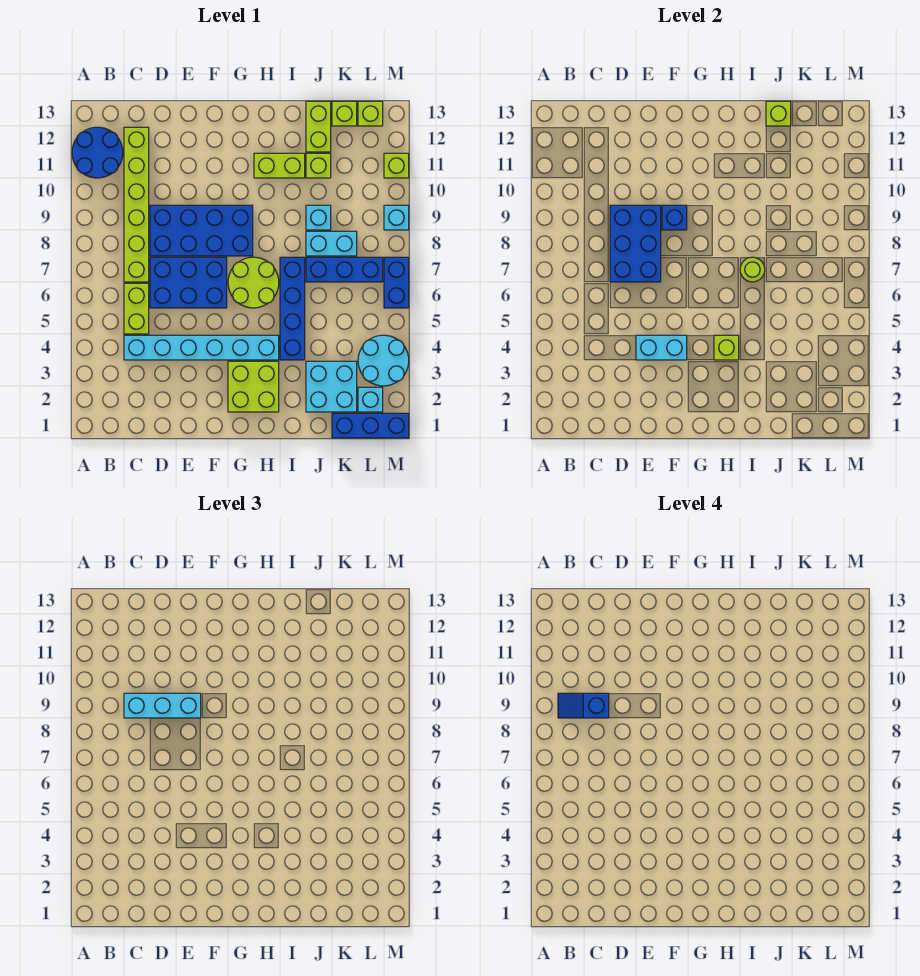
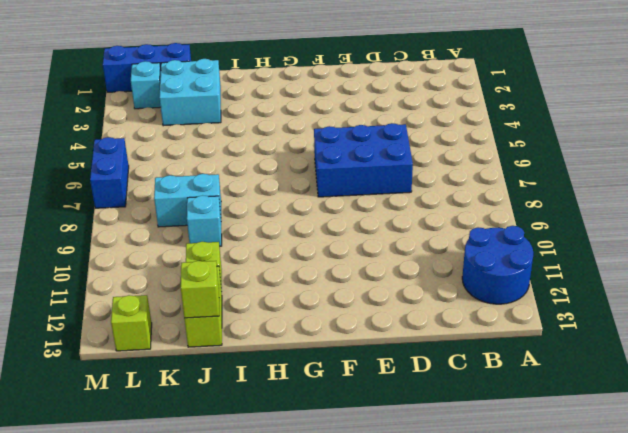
none -> cyan brick C4:H4 level 1
none -> lime brick C5:C6 level 1
none -> lime brick C7:C12 level 1
none -> blue brick D8:G9 level 1

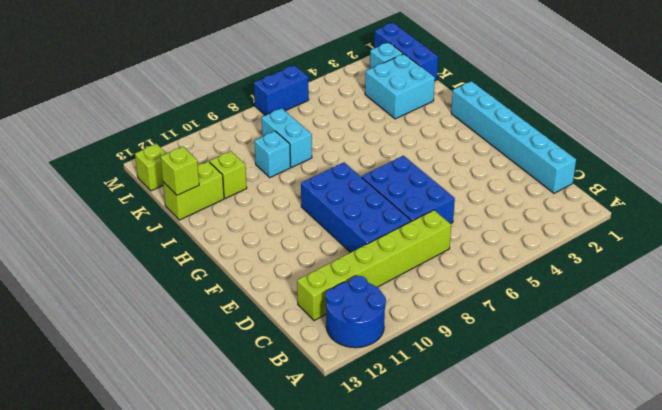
cyan brick C1:H1 level 1 -> cyan brick C4:H4 level 1
none -> lime brick C5:C6 level 1
none -> lime brick G2:H3 level 1
none -> lime round brick G6:H7 level 1
none -> lime brick H11:I11 level 1

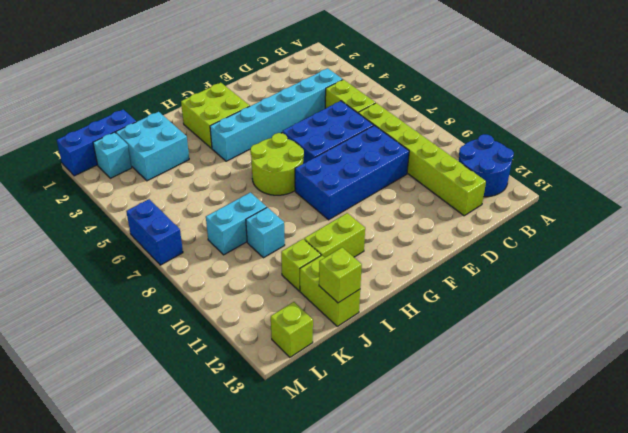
none -> blue brick I4:I7 level 1
none -> blue brick J7:L7 level 1
none -> lime brick K13 level 1
none -> cyan round brick L3:M4 level 1

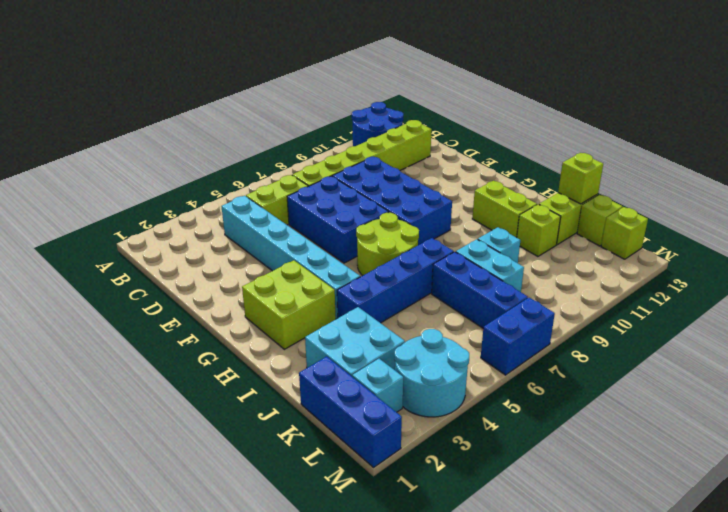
none -> cyan brick M9 level 1
none -> lime brick M11 level 1
none -> blue brick D7:E9 level 2
none -> cyan brick E4:F4 level 2

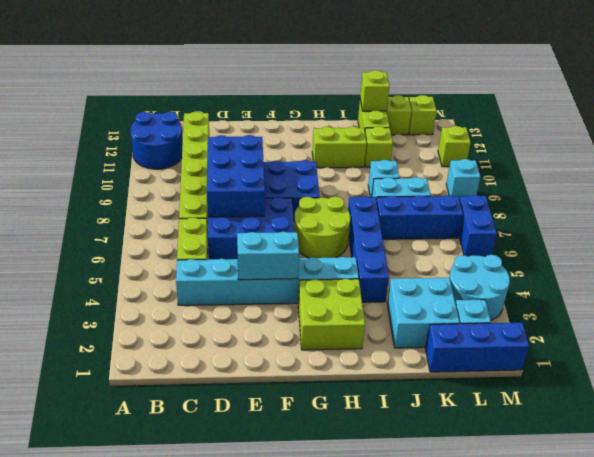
none -> blue brick F9 level 2
none -> lime brick H4 level 2
none -> lime round brick I7 level 2
none -> cyan brick C9:E9 level 3

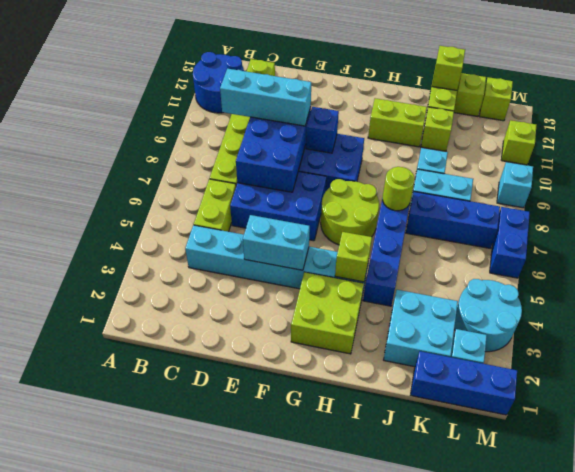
none -> blue slope B9:C9 level 4 top C

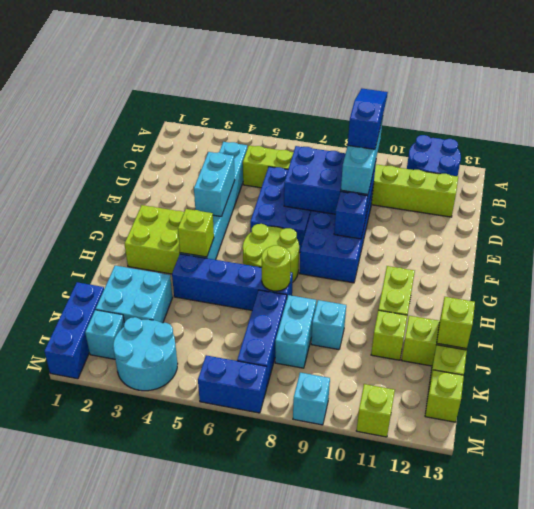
blue slope B9:D9 level 4 top D -> blue slope B9:C9 level 4 top C

